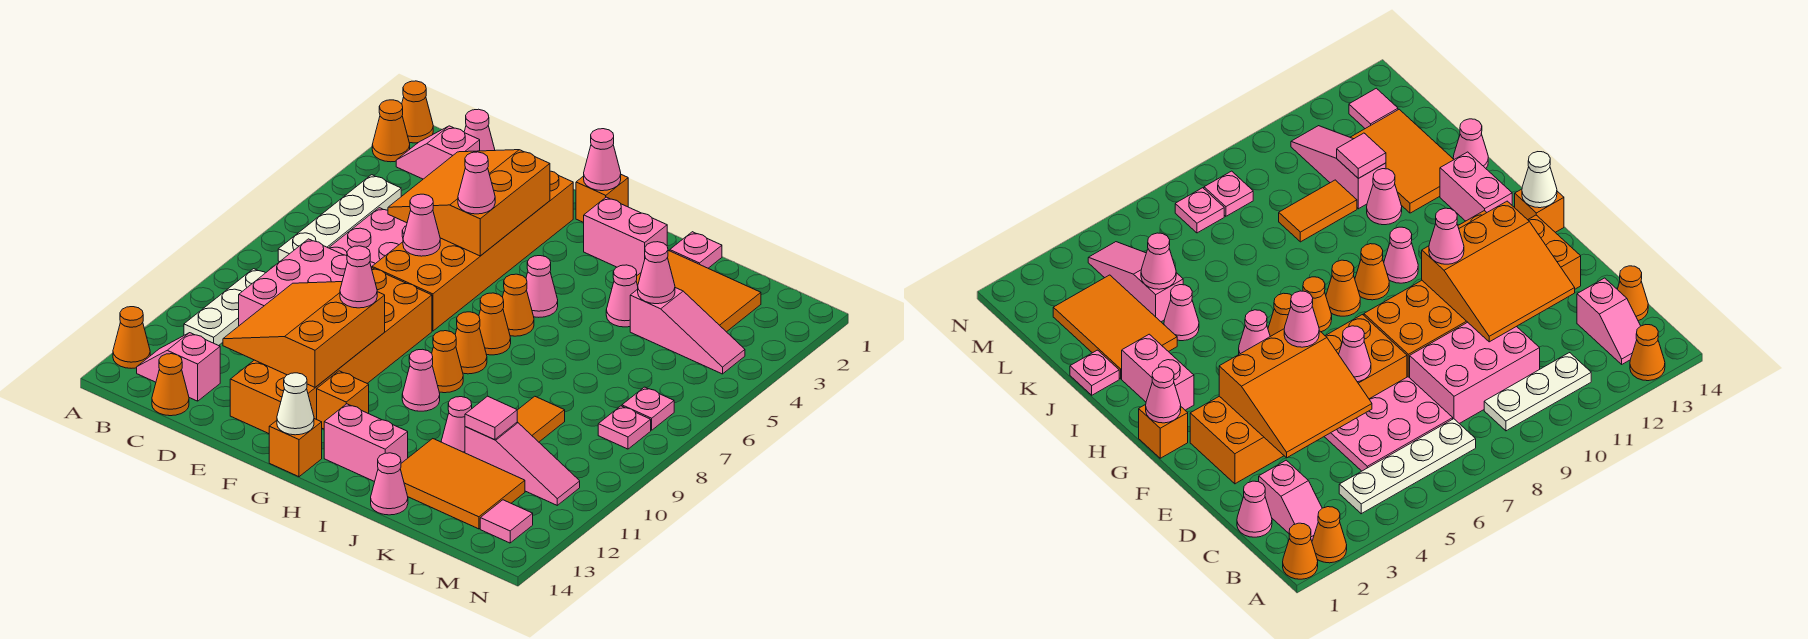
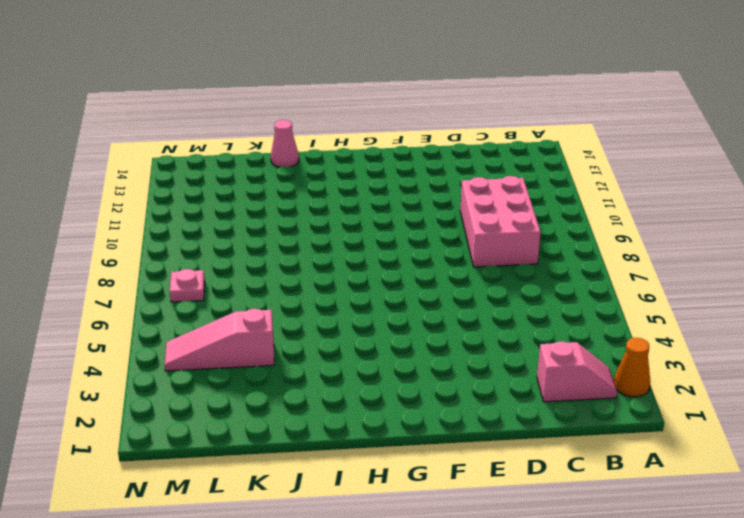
none -> orange cone A1 level 1
none -> orange cone A13 level 1
none -> white plate B4:B7 level 1
none -> white plate B9:B11 level 1

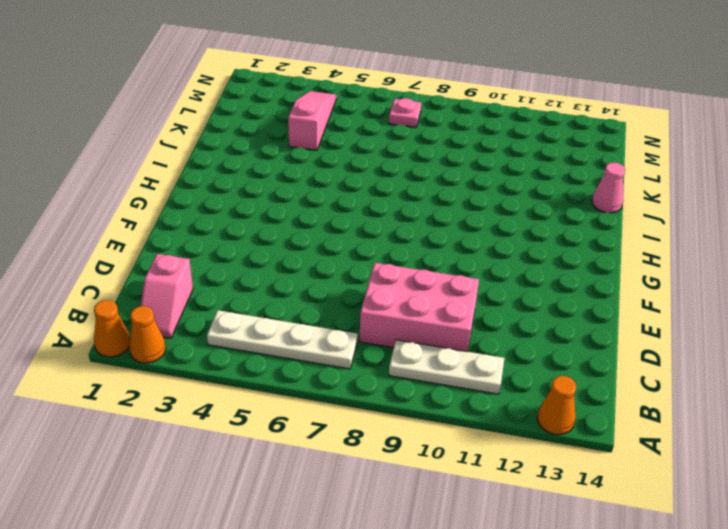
none -> pink slope B13:C13 level 1 top C
none -> pink cone C1 level 1
none -> pink plate C5:D7 level 1
none -> orange cone C14 level 1

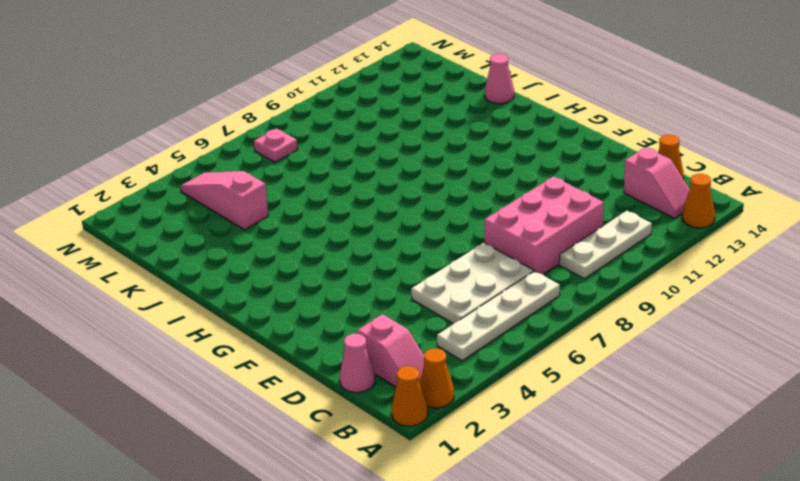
white plate C5:D7 level 1 -> pink plate C5:D7 level 1
none -> orange brick E2:F7 level 1
none -> orange brick E8:F13 level 1
none -> orange brick G1 level 1
none -> orange brick G12 level 1

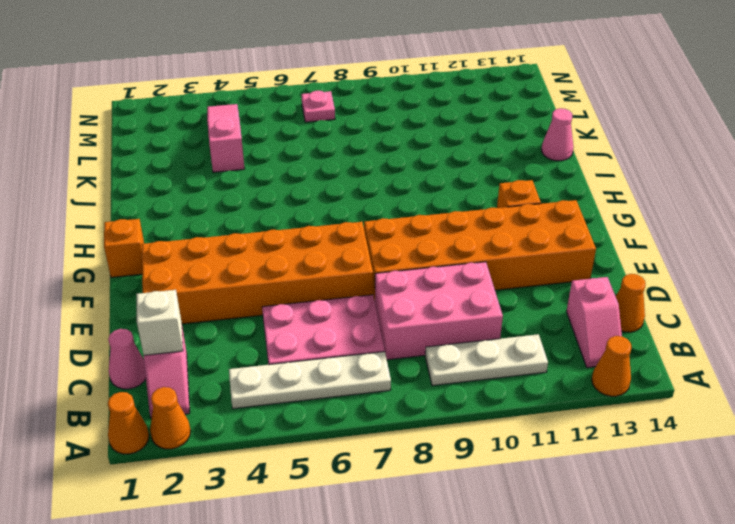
white brick C2 level 2 -> none
none -> orange brick G14 level 1
none -> pink brick H2:I2 level 1
none -> pink cone H5 level 1
none -> orange cone H6 level 1

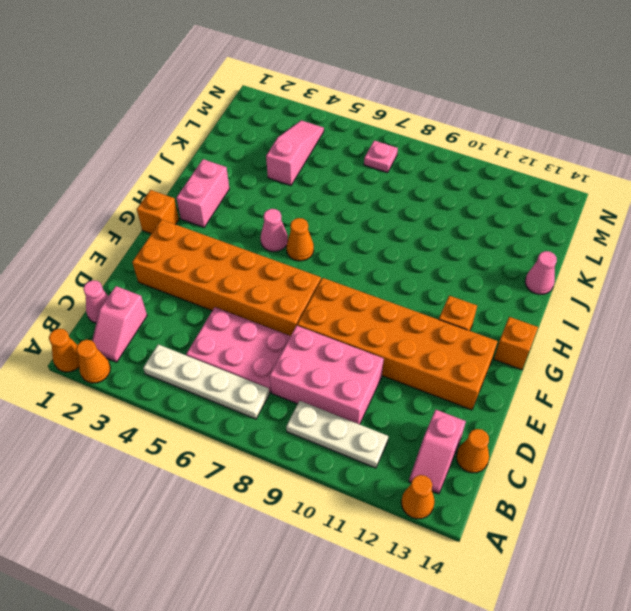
none -> orange cone H7 level 1
none -> orange cone H8 level 1
none -> orange cone H9 level 1
none -> pink cone H10 level 1

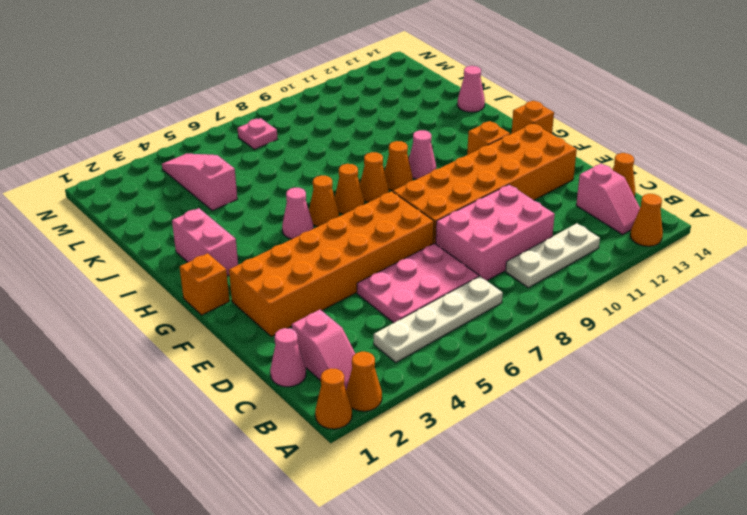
none -> pink brick H13:I13 level 1
none -> pink plate J1 level 1
none -> orange tile J2:L3 level 1
none -> pink cone J4 level 1

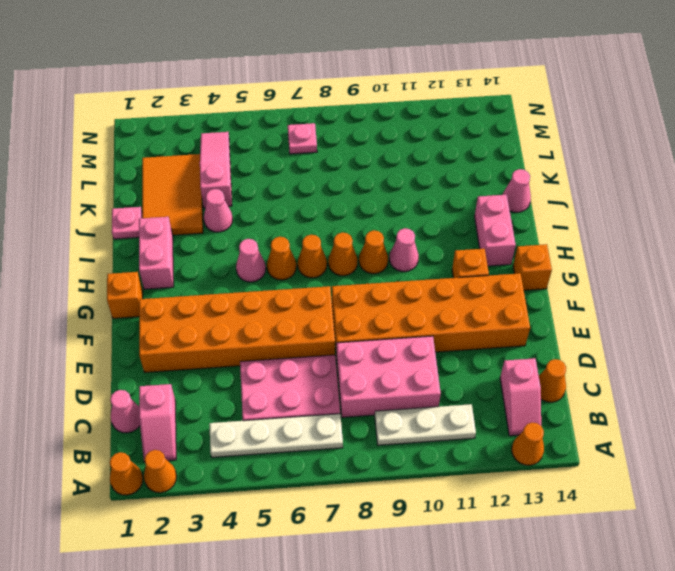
none -> pink cone J11 level 1
none -> orange tile J12:L13 level 1
none -> orange tile K9:K10 level 1
none -> pink slope K11:M11 level 1 top K

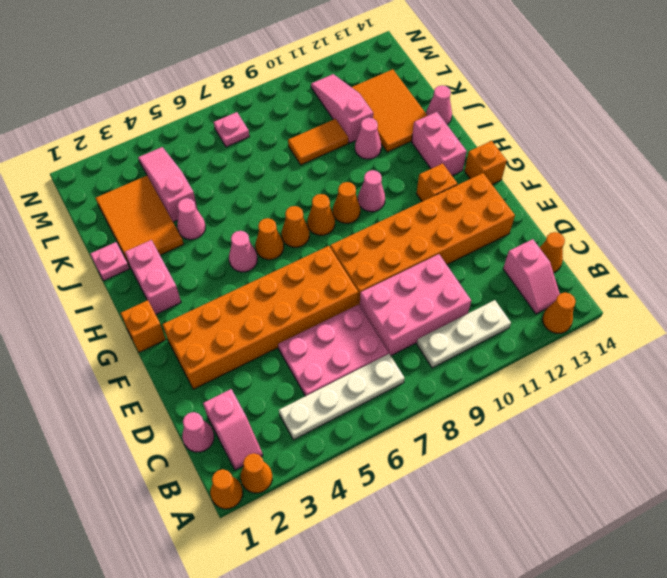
none -> pink plate M8 level 1
none -> pink tile M13 level 1
none -> orange slope D3:F5 level 2 top F
none -> orange slope D10:F12 level 2 top F

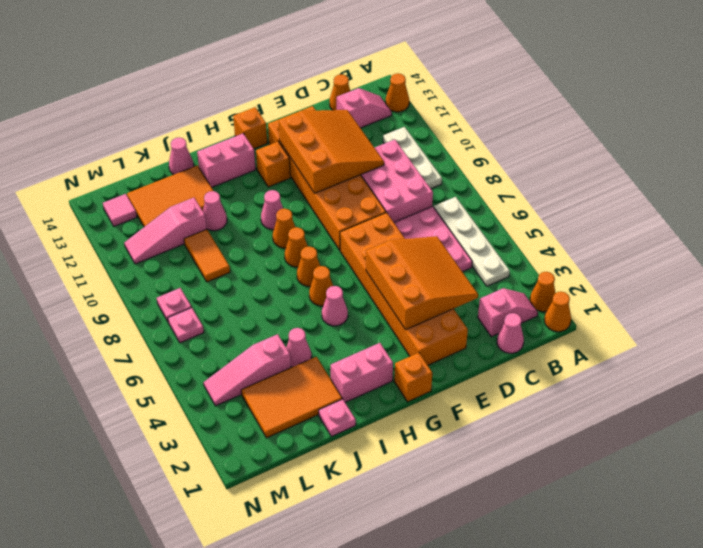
none -> pink cone E6 level 2
none -> pink cone G1 level 2
none -> white cone G14 level 2
none -> pink cone K4 level 2

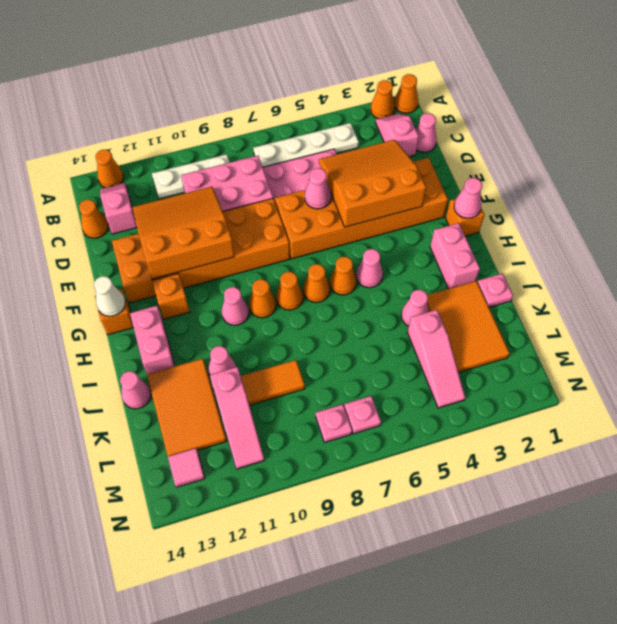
none -> pink cone K4 level 2
none -> pink tile K11 level 2
none -> pink cone F5 level 3
none -> pink cone F10 level 3

